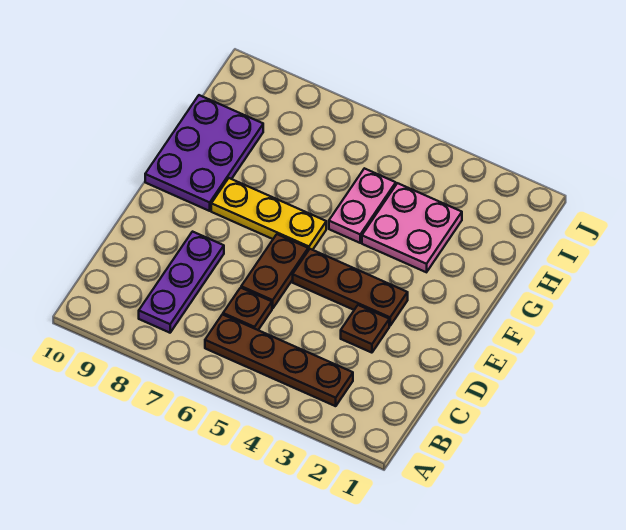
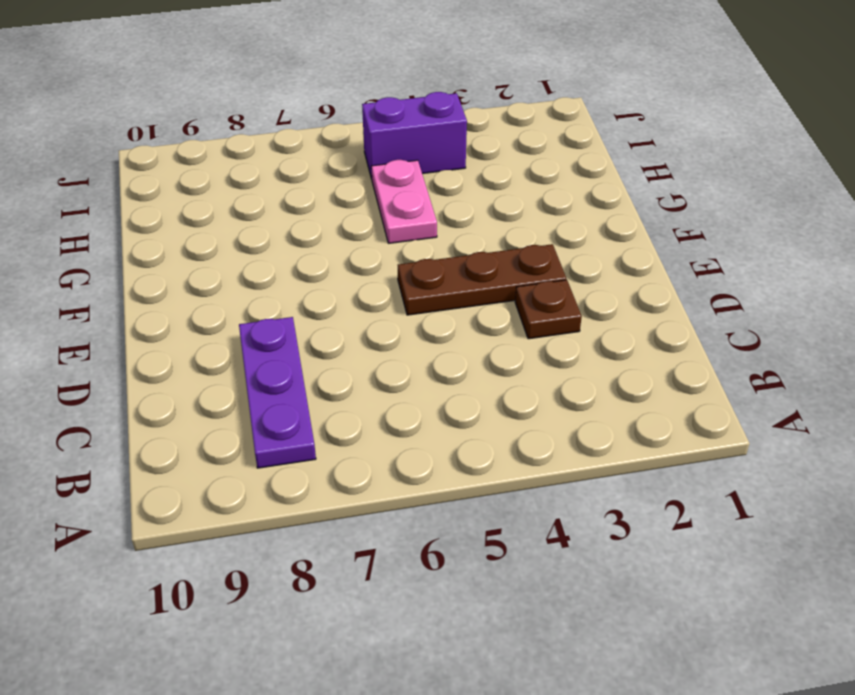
purple brick I4:I5 level 1 -> none
none -> brown plate B3:B6 level 1
none -> brown plate C6 level 1

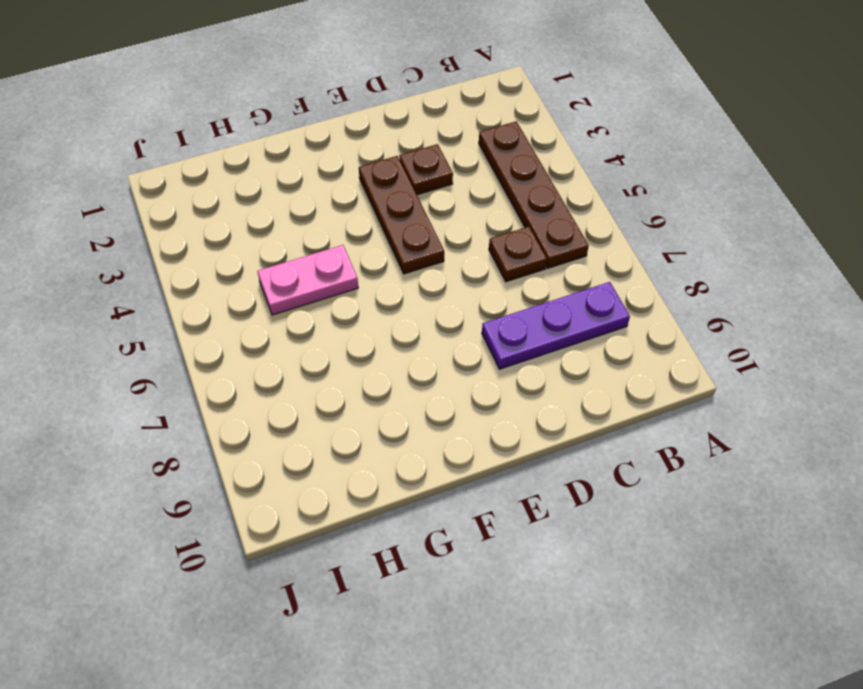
none -> brown plate D6:E6 level 1
none -> yellow plate F6:F8 level 1

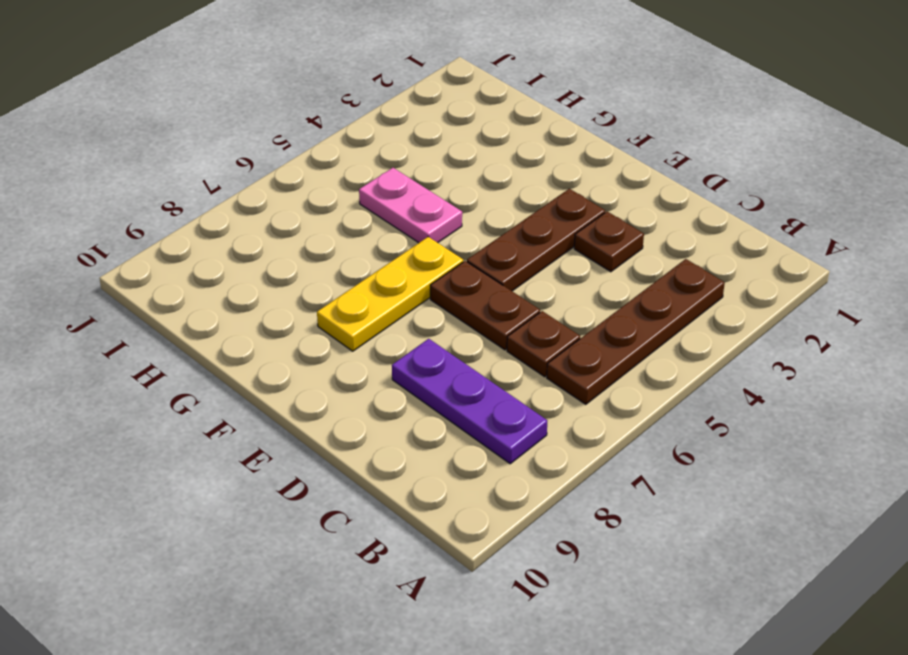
none -> purple plate F9:H10 level 1
none -> pink plate G3:H4 level 1

